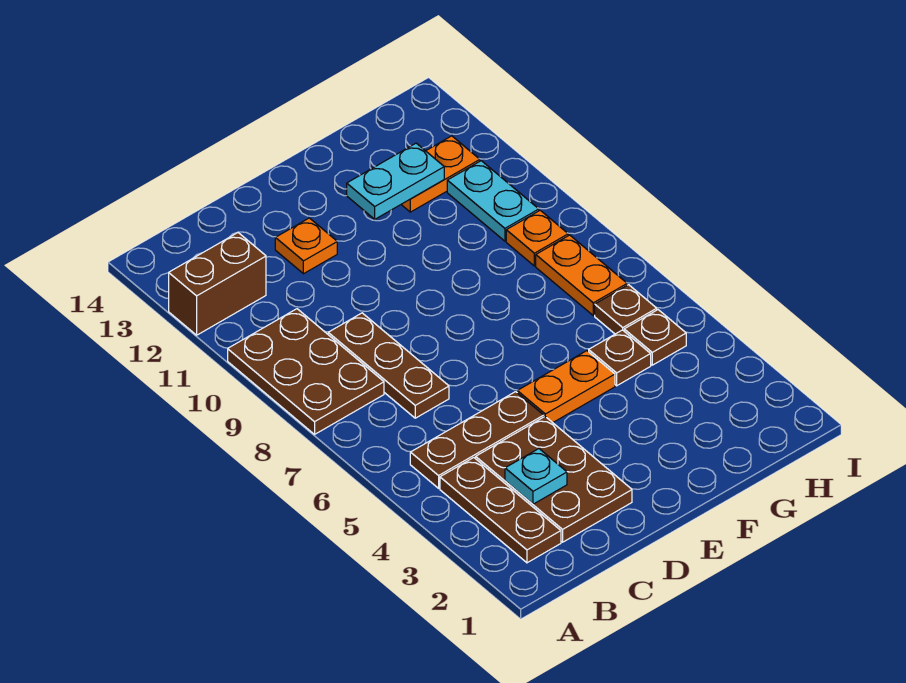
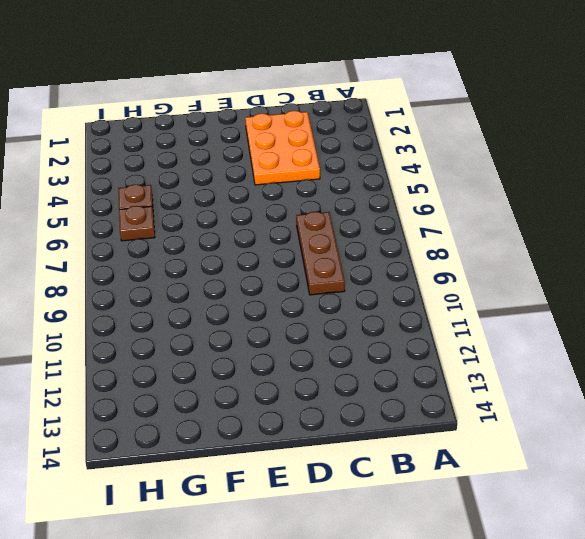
orange plate C2:D4 level 1 -> brown plate C2:D4 level 1
none -> brown plate A8:B10 level 1
none -> brown brick A12:B12 level 1
none -> brown plate B2:B4 level 1

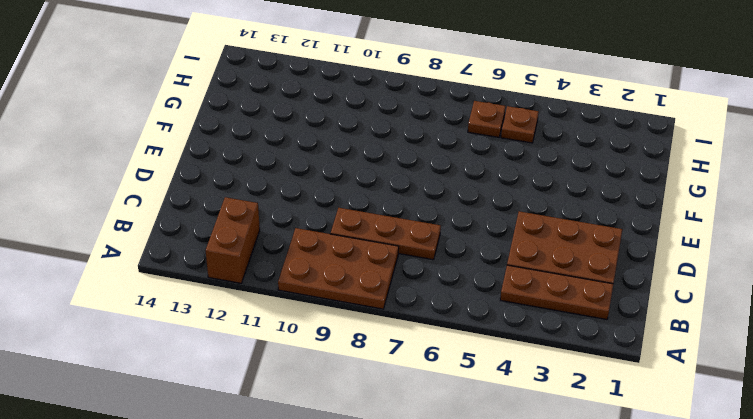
none -> brown plate B5:D5 level 1
none -> orange plate D12 level 1
none -> orange plate E5:F5 level 1

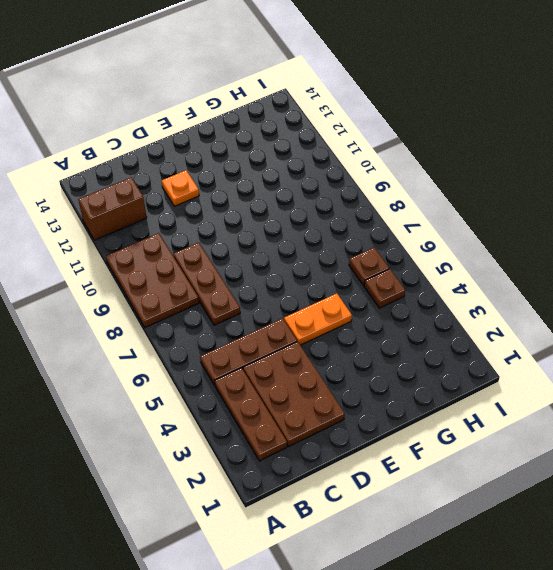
none -> brown plate G5 level 1
none -> orange plate G12:H12 level 1
none -> orange plate H7:H8 level 1

